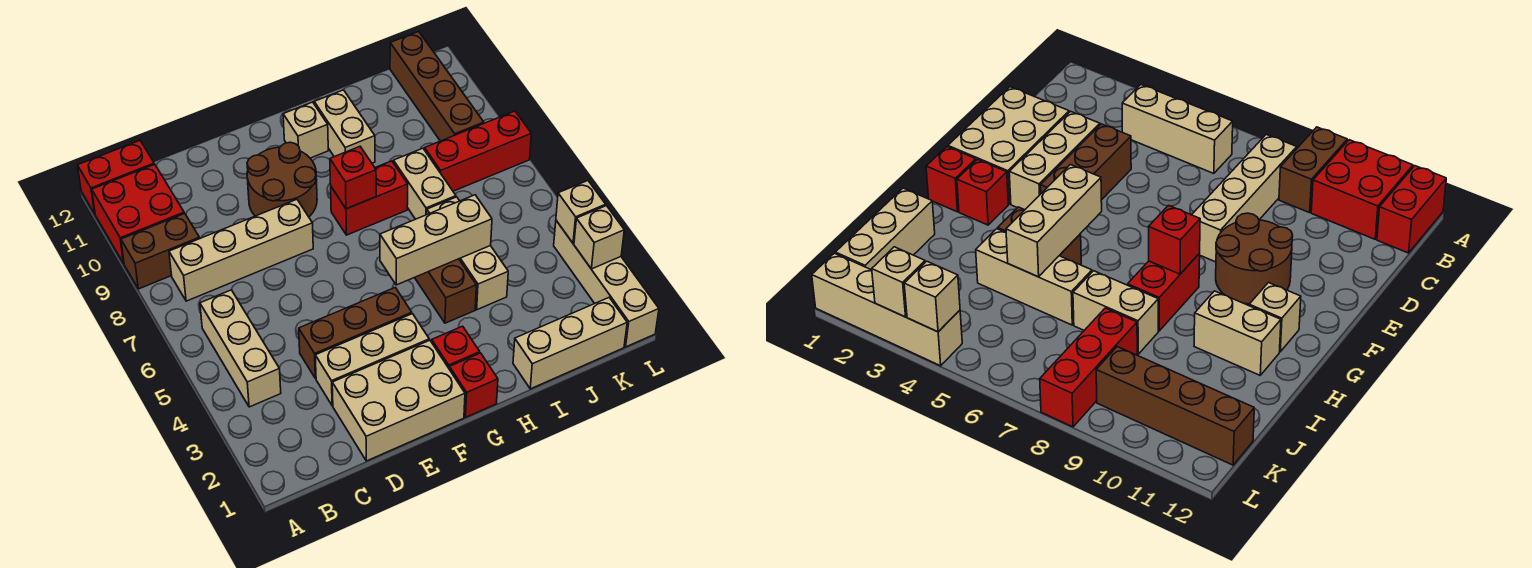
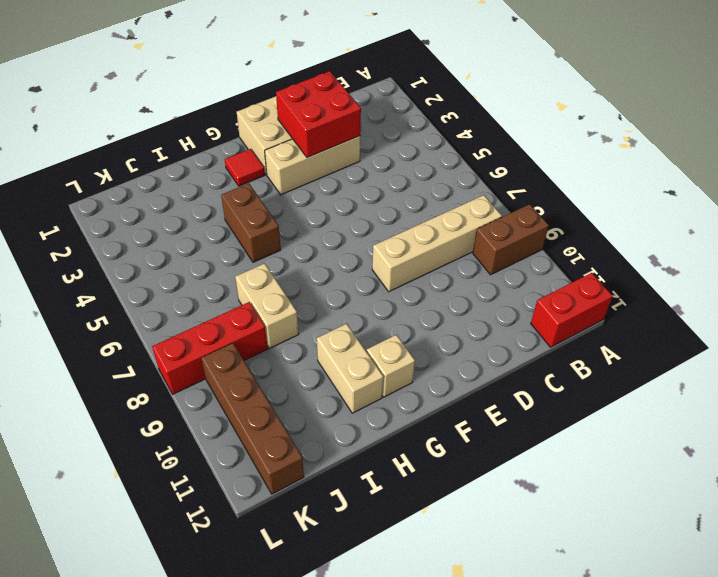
red brick D2:E3 level 2 -> red brick A10:B11 level 1
red tile G2 level 1 -> red brick G2 level 1
none -> tan brick B4:B6 level 1
none -> brown brick D4:F4 level 1
none -> brown round brick E9:F10 level 1

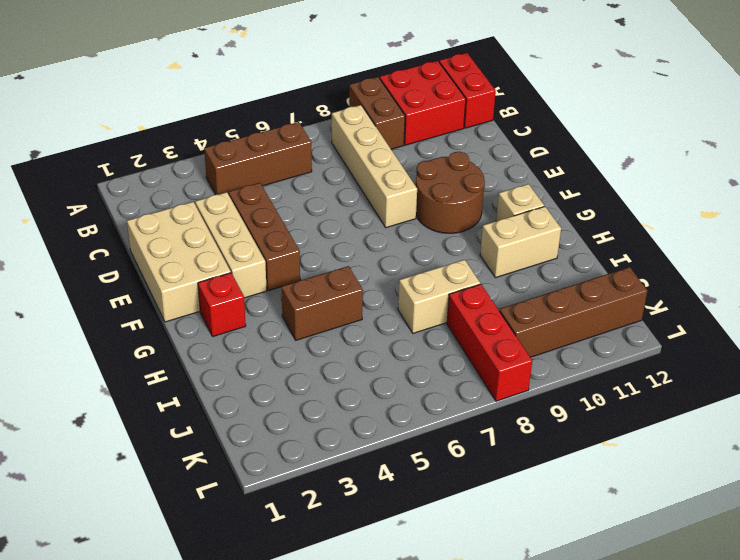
brown brick B4:B6 level 1 -> tan brick B4:B6 level 1
none -> red brick G1 level 1
none -> red brick G8:H8 level 1
none -> tan brick I1:K1 level 1

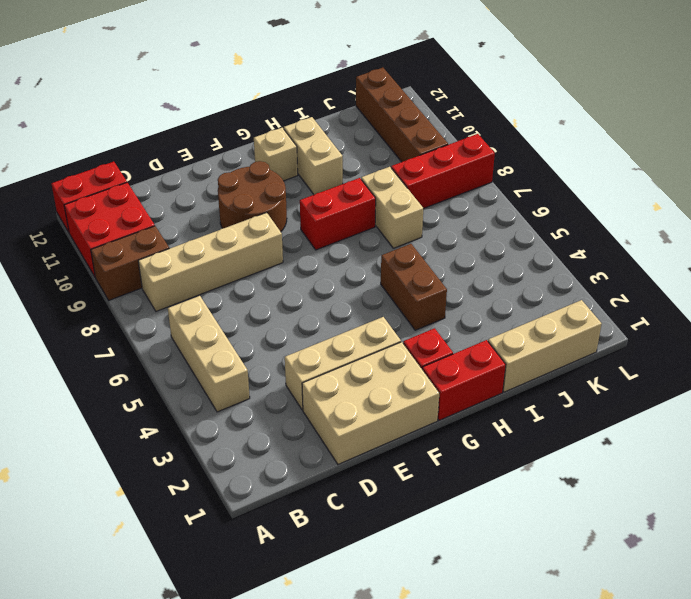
red brick G1:H1 level 1 -> red brick G1 level 1
none -> brown brick D4:F4 level 1
none -> tan brick I4:I6 level 1
none -> tan brick L1:L4 level 1

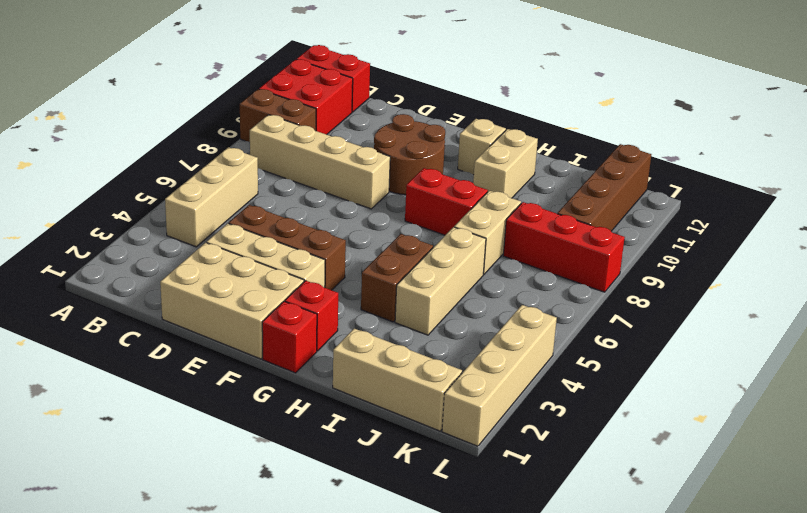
none -> tan brick G5:I5 level 2
none -> red brick G8 level 2
none -> tan brick L3 level 2

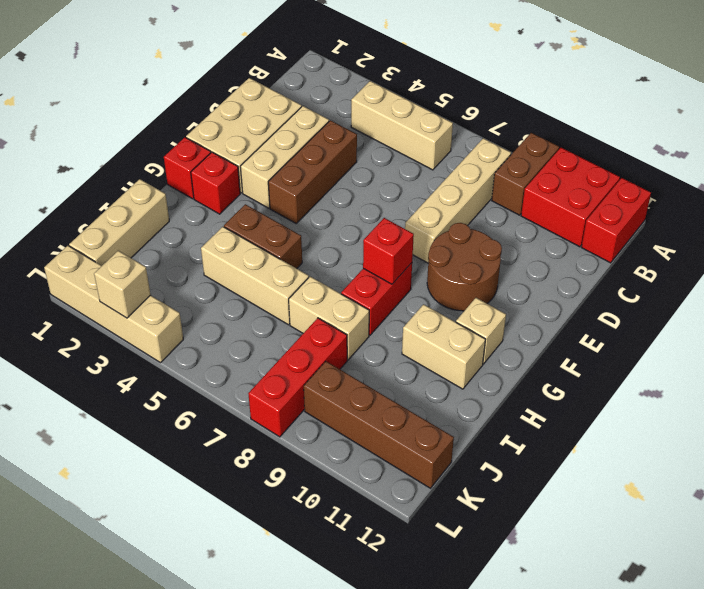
none -> tan brick G5:I5 level 2
none -> tan brick L4 level 2

